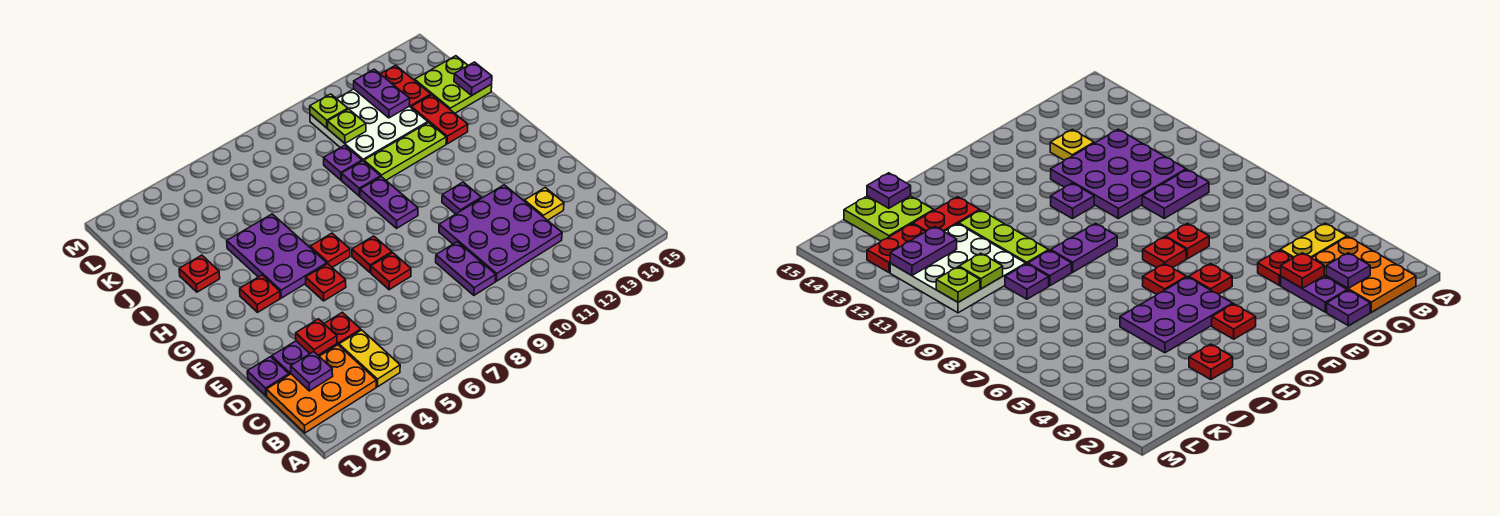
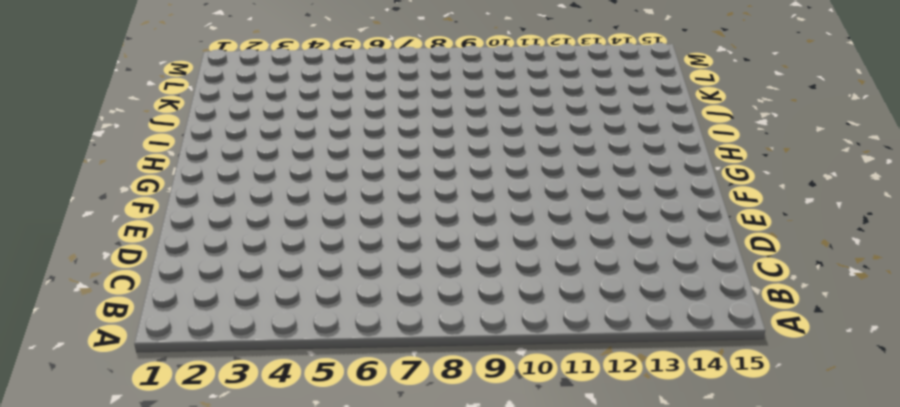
none -> orange plate B1:C3 level 1
none -> yellow plate B4:C4 level 1
none -> purple plate C9:D9 level 1
none -> purple plate C10:E12 level 1

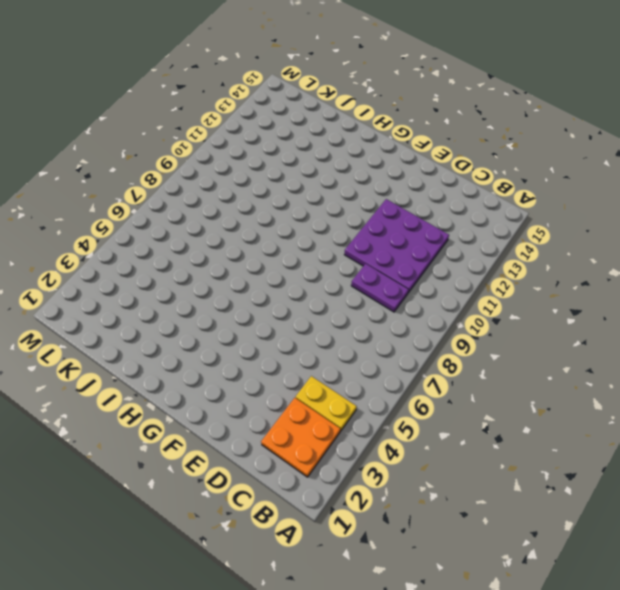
orange plate B2:C3 level 1 -> orange plate B1:C3 level 1
none -> purple plate D1 level 1
none -> purple plate D2:D3 level 1
none -> red plate D4 level 1
none -> yellow plate D13 level 1

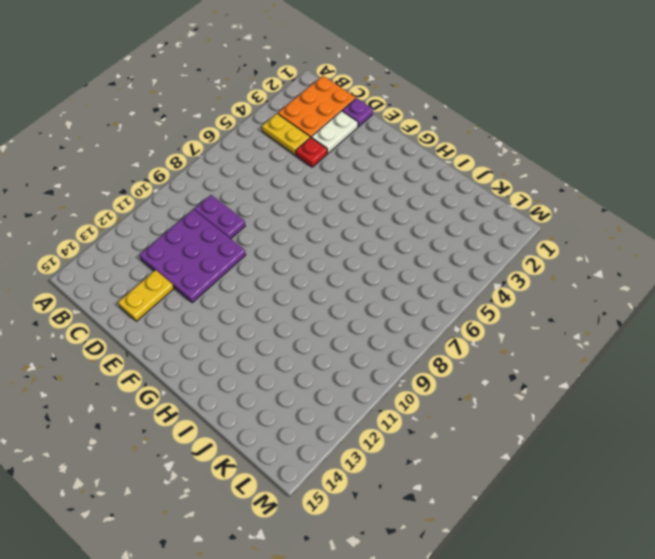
white plate D2:D3 level 1 -> purple plate D2:D3 level 1
yellow plate D13:D14 level 1 -> yellow plate D13 level 1
none -> red plate E7 level 1
none -> red plate F5 level 1
none -> red plate F7 level 1
none -> purple plate F11 level 1

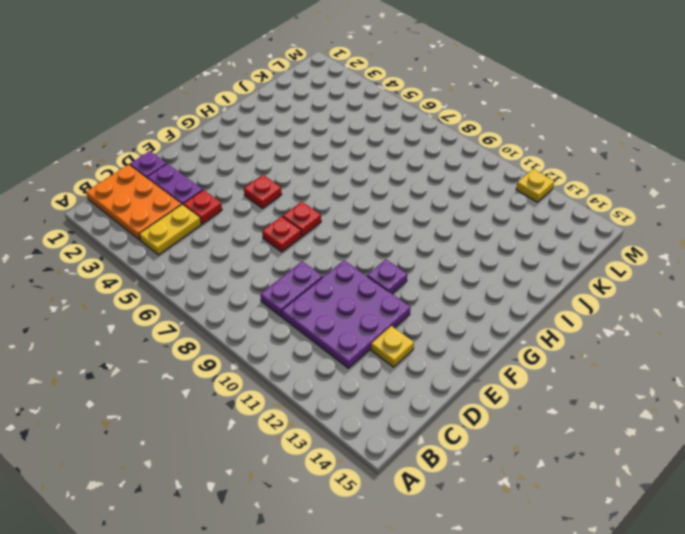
yellow plate M12 level 1 -> none
none -> red plate G3 level 1
none -> purple plate G4:I5 level 1
none -> red plate G6 level 1
none -> purple plate G9:H9 level 1

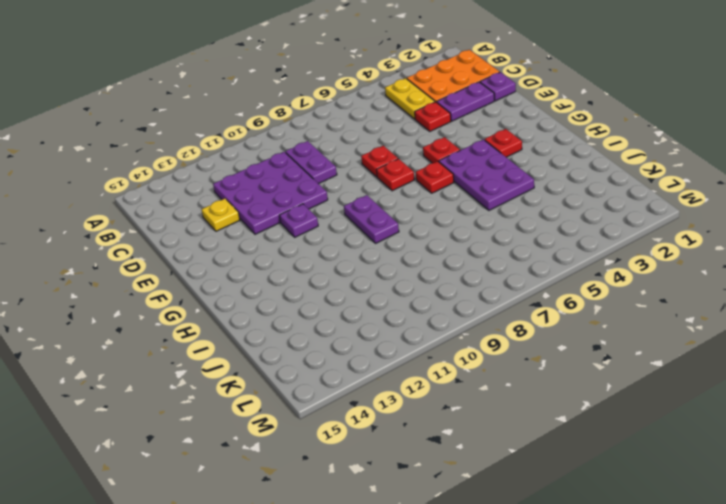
none -> red plate I2 level 1
none -> purple plate I9 level 1
none -> lime plate I10:I12 level 1
none -> red plate I13:J13 level 1

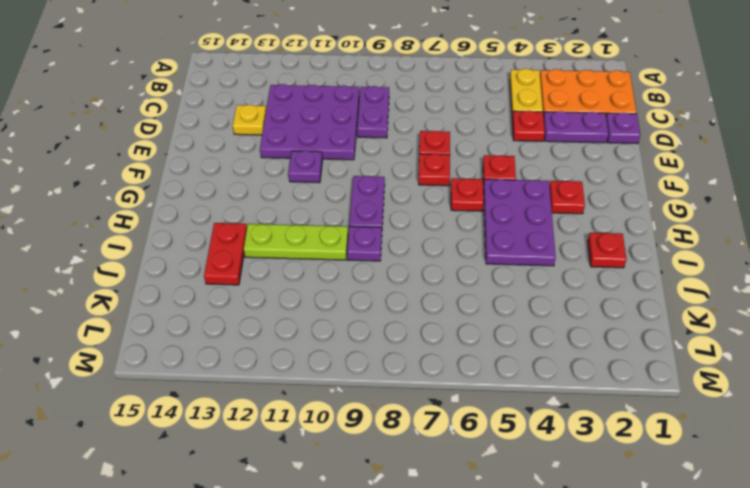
none -> purple plate J9 level 1
none -> white plate J10:L12 level 1
none -> lime plate J14:K15 level 1
none -> red plate K13:L13 level 1

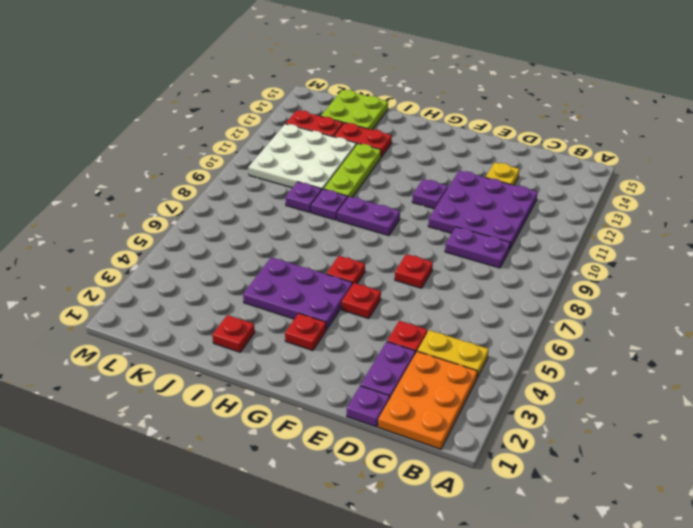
none -> red plate F7 level 1
none -> purple plate C2 level 2
none -> red plate D3 level 2
none -> purple plate J15 level 2

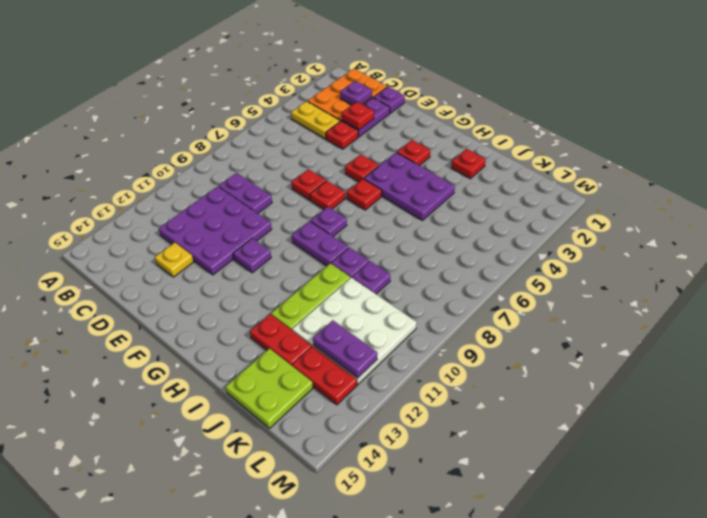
purple plate G8 level 1 -> purple plate J15 level 2
none -> lime plate K10 level 2
none -> lime plate L10 level 2

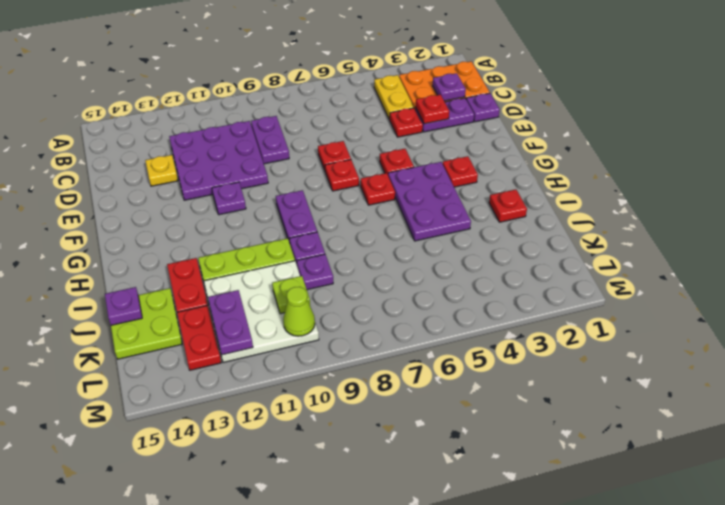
lime cone L10 level 2 -> lime plate L10 level 2

